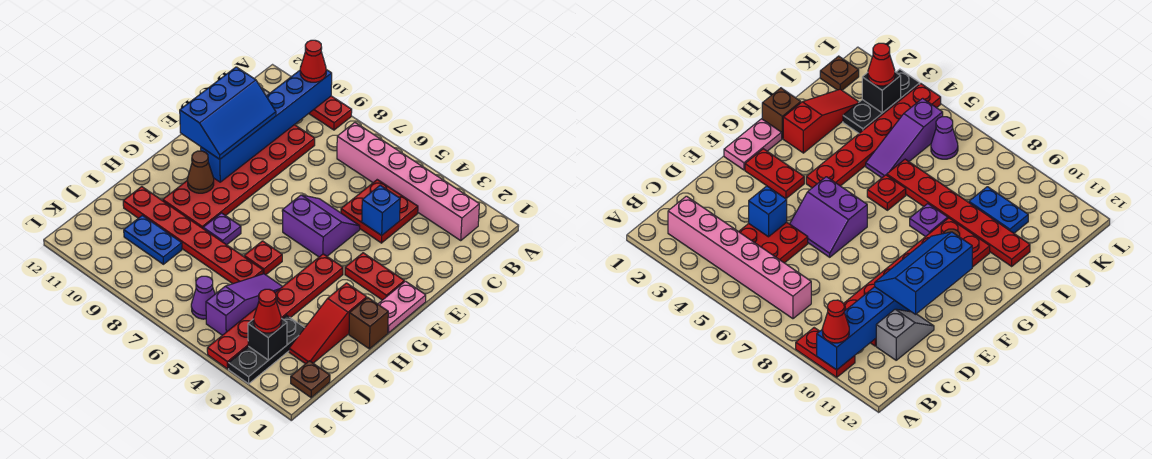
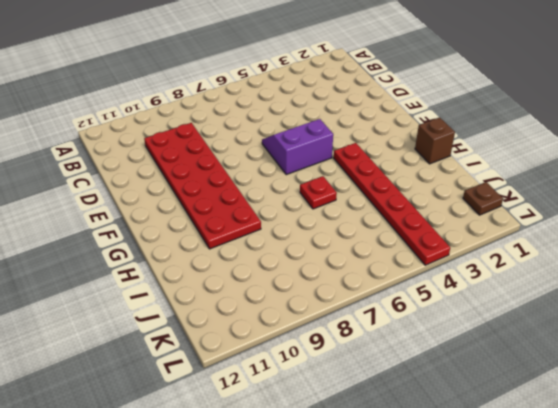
none -> red plate A9:A10 level 1
none -> pink brick B2:B7 level 1
none -> red plate C4:D5 level 1

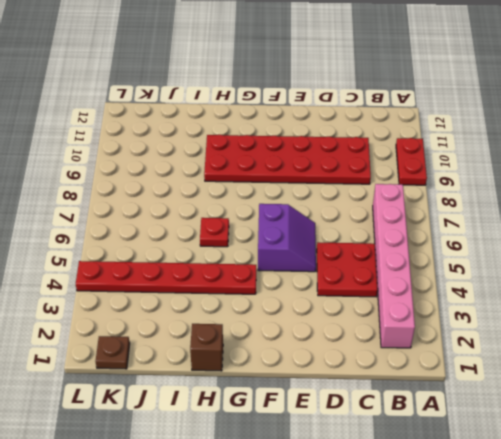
none -> grey slope C11:D11 level 1 top C
none -> pink plate F1:G1 level 1
none -> red plate F2:F3 level 1

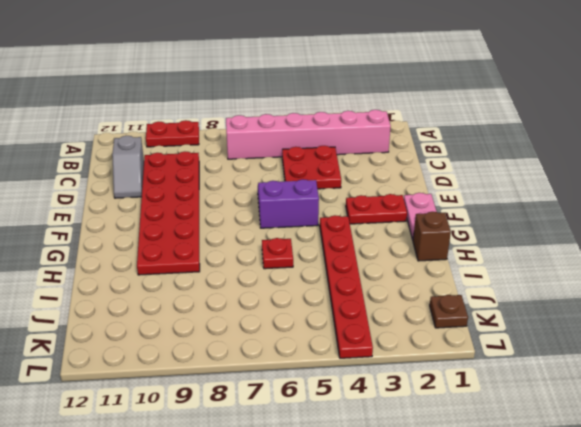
none -> red slope H2:J2 level 1 top H
none -> purple plate H8 level 1
none -> purple slope I5:K5 level 1 top K

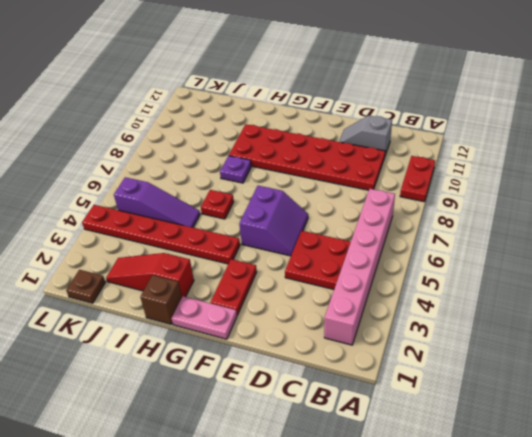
none -> red plate I6:I11 level 1
none -> black plate J3:L3 level 1
none -> blue plate J9:J10 level 1

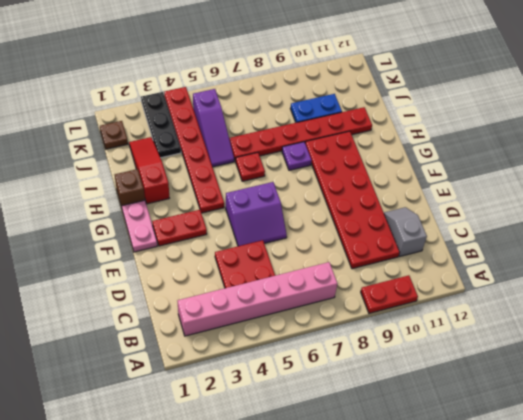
none -> purple cone K6 level 1
none -> blue brick A10:F10 level 2
none -> blue brick D4 level 2

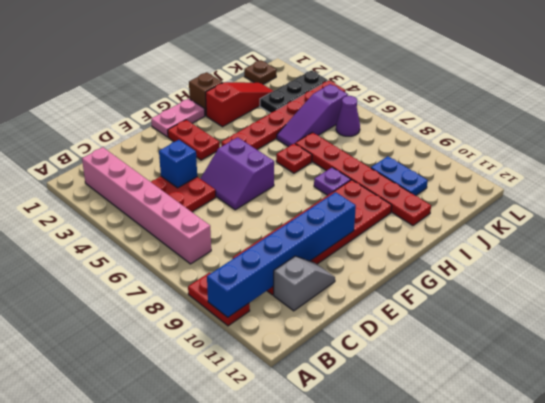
none -> brown cone G10 level 2
none -> black brick K3 level 2
none -> red cone A10 level 3

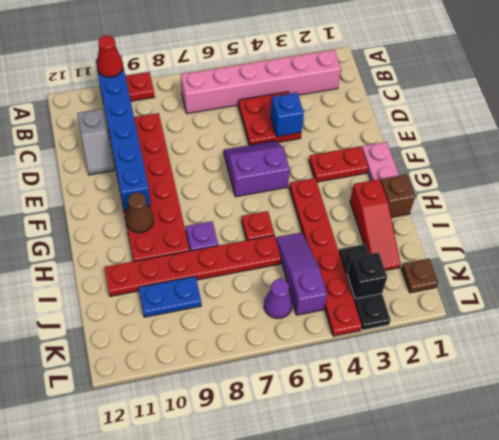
none -> blue slope D10:F11 level 3 top 11
none -> red cone K3 level 3

